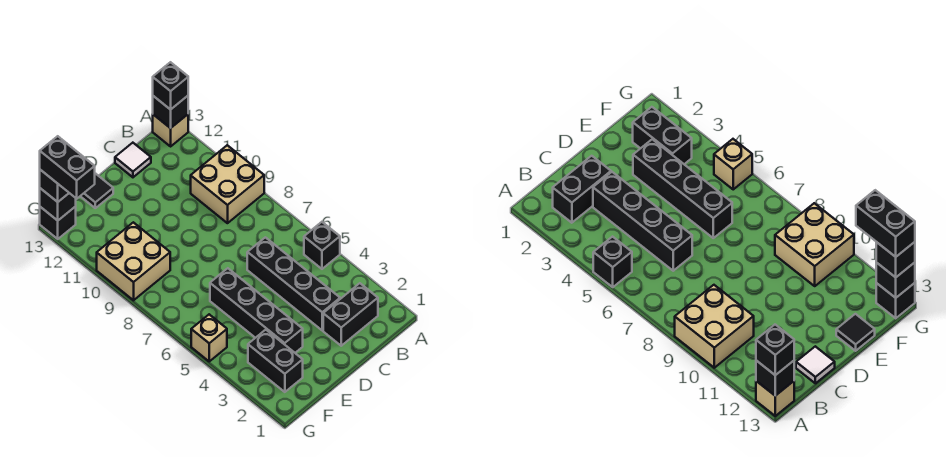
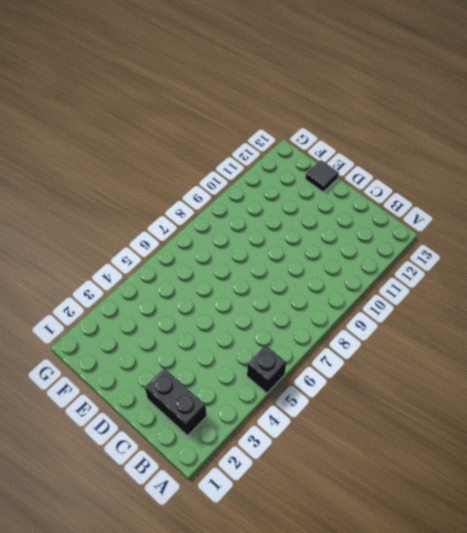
none -> tan brick A9:B10 level 1
none -> tan brick A13 level 1
none -> black brick C3:C6 level 1

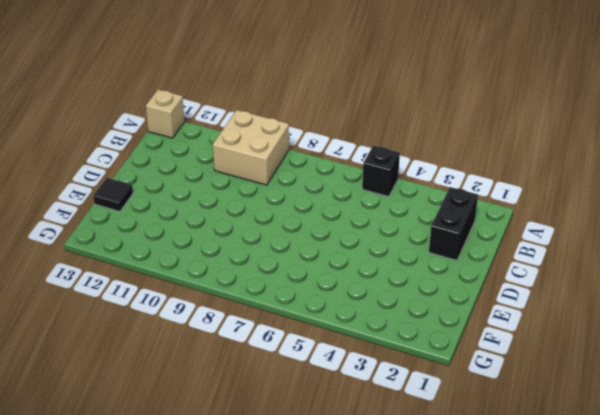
none -> black brick C3:C6 level 1
none -> white tile C13 level 1
none -> black brick E3:E6 level 1

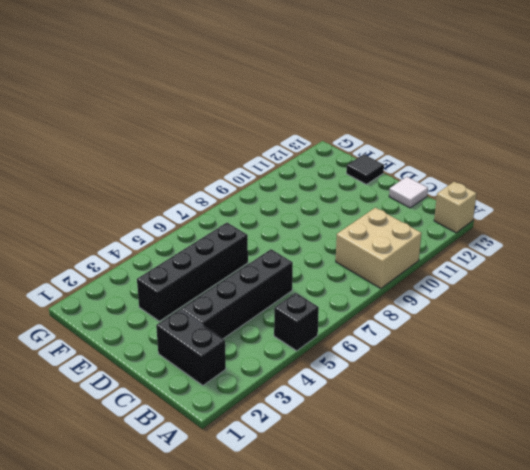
none -> black brick F2:F3 level 1
none -> tan brick F9:G10 level 1
none -> tan brick G5 level 1

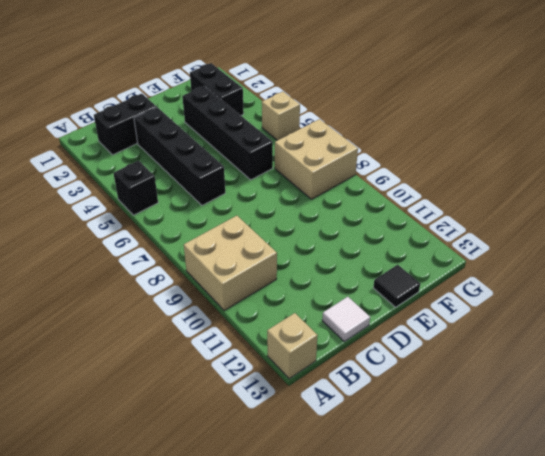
tan brick F7:G8 level 1 -> tan brick F9:G10 level 1
none -> black brick G13 level 1
none -> black brick A13 level 2
none -> black brick G13 level 2

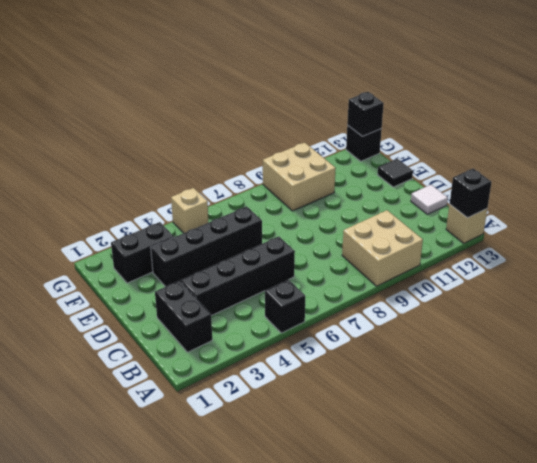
none -> black brick A13 level 3
none -> black brick G13 level 3
none -> black brick G12:G13 level 4

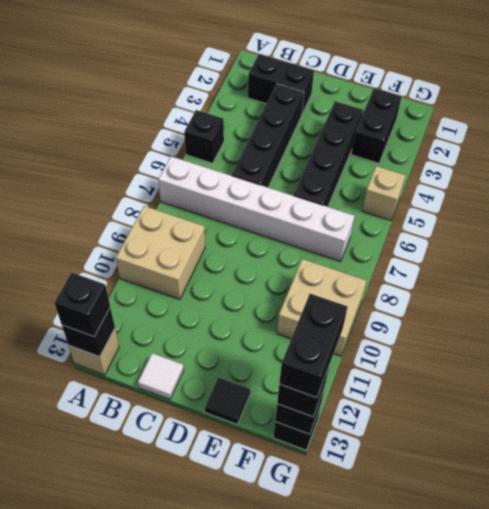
white brick A7:F7 level 1 -> none

